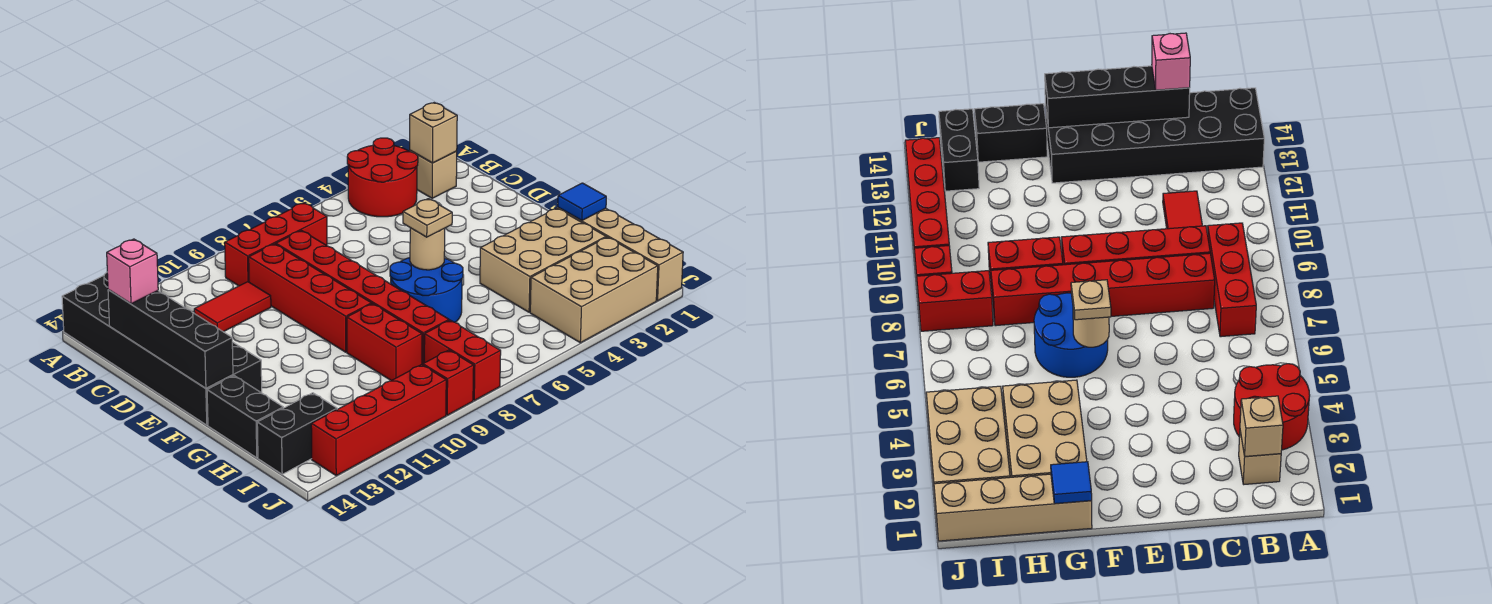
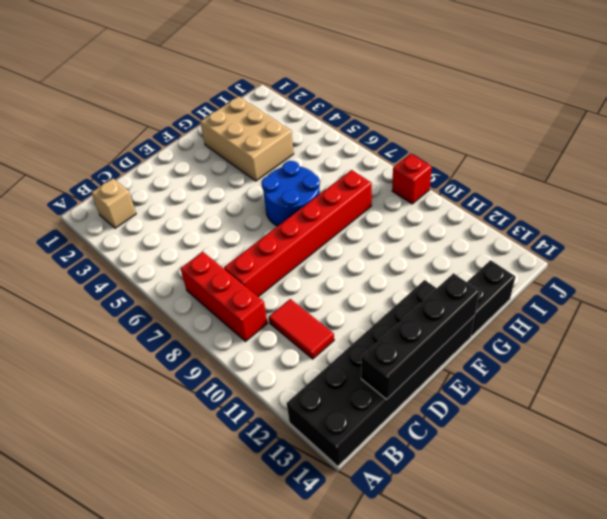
none -> red round brick A3:B4 level 1
none -> red brick C9:F9 level 1
none -> tan brick G1:J1 level 1

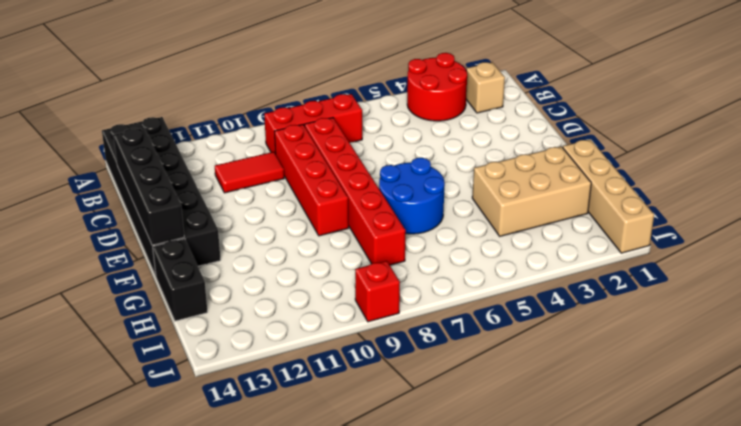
none -> red brick G9:H9 level 1
none -> tan brick I2:J4 level 1
none -> red brick I8:J8 level 1

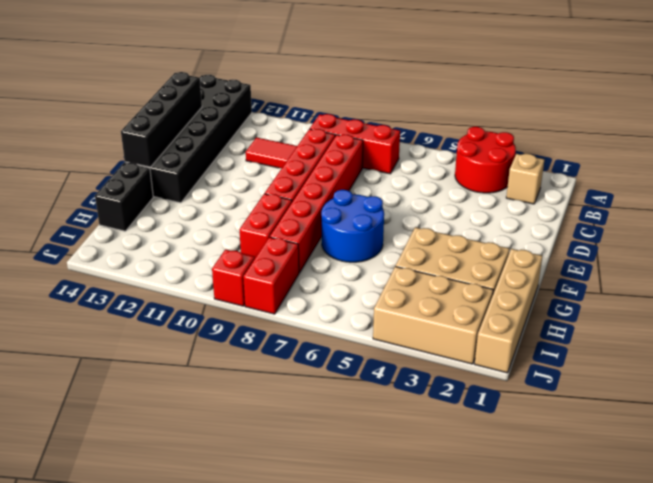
none -> black brick I13:I14 level 1
none -> red brick J10:J13 level 1
none -> tan brick B2 level 2

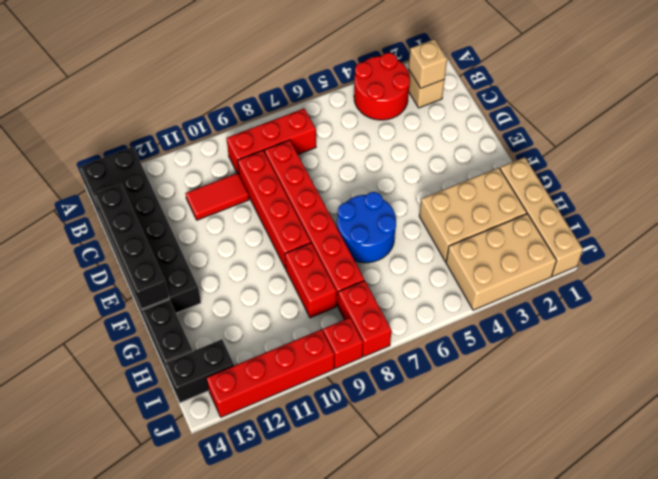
none -> tan round brick F6 level 2
none -> blue tile G1 level 2
none -> pink brick C14 level 3

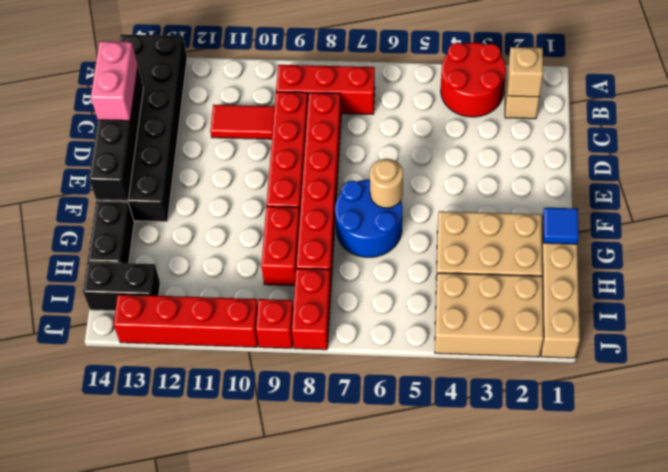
pink brick C14:D14 level 3 -> pink brick C14 level 3
none -> tan plate F6 level 3

